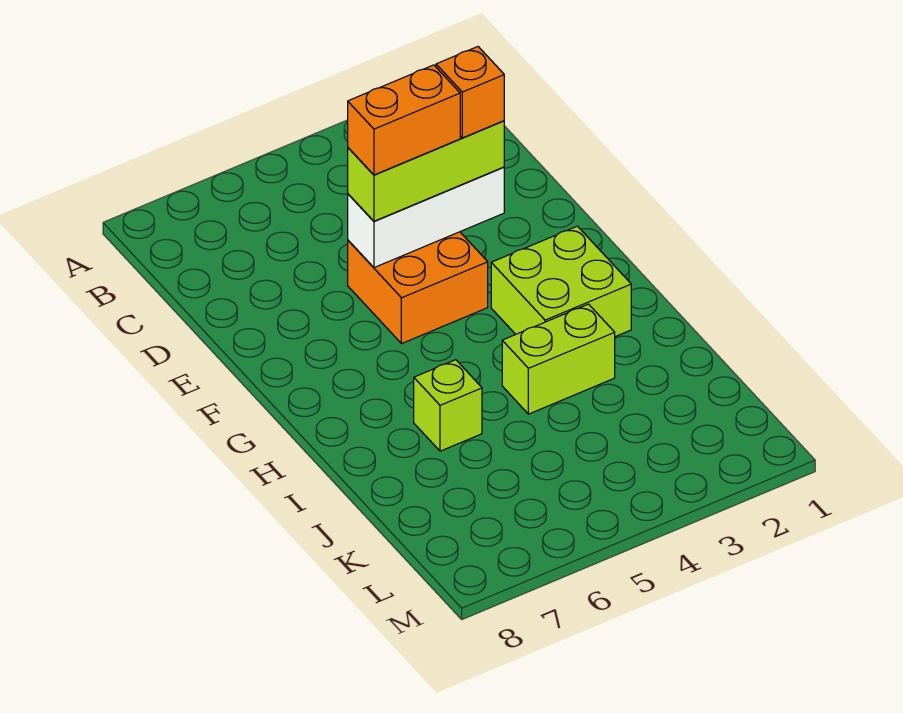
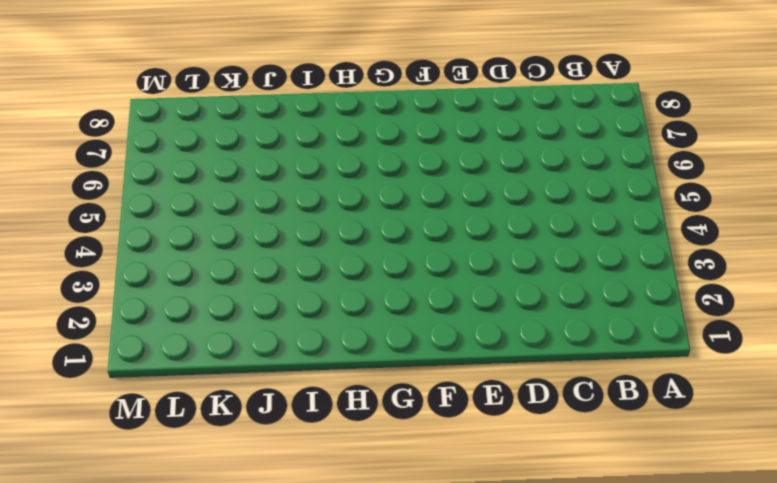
none -> orange brick E4:F5 level 1
none -> lime brick G2:H3 level 1

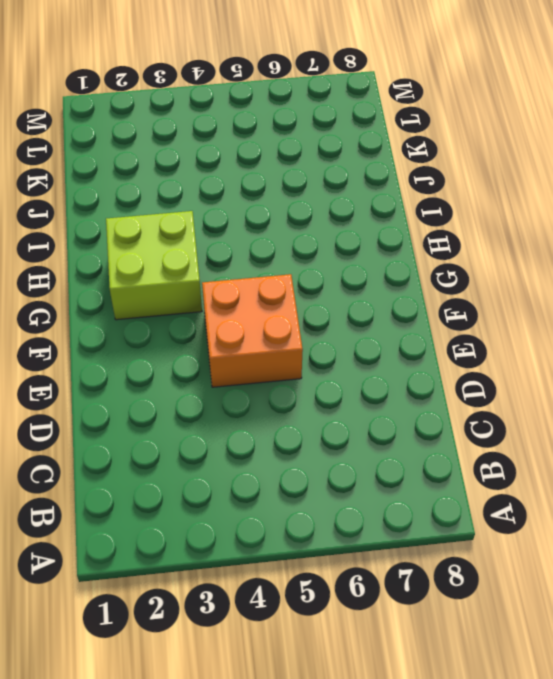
none -> lime brick I3:I4 level 1
none -> lime brick I6 level 1

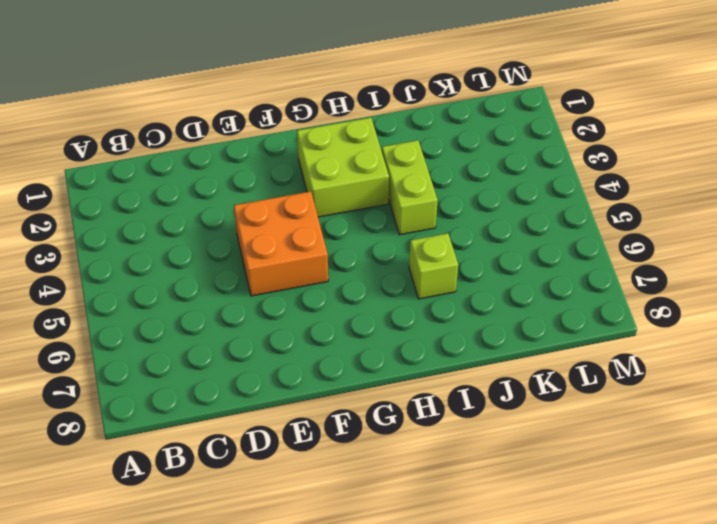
none -> white brick E3:E5 level 2
none -> lime brick E3:E5 level 3

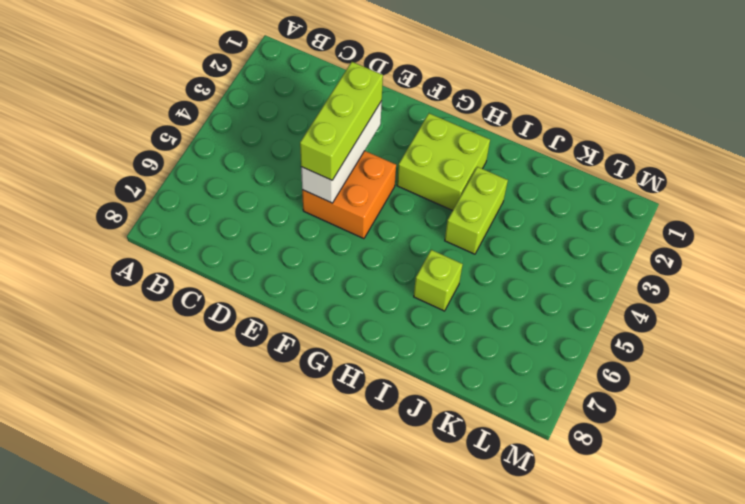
none -> orange brick E3 level 4
none -> orange brick E4:E5 level 4

